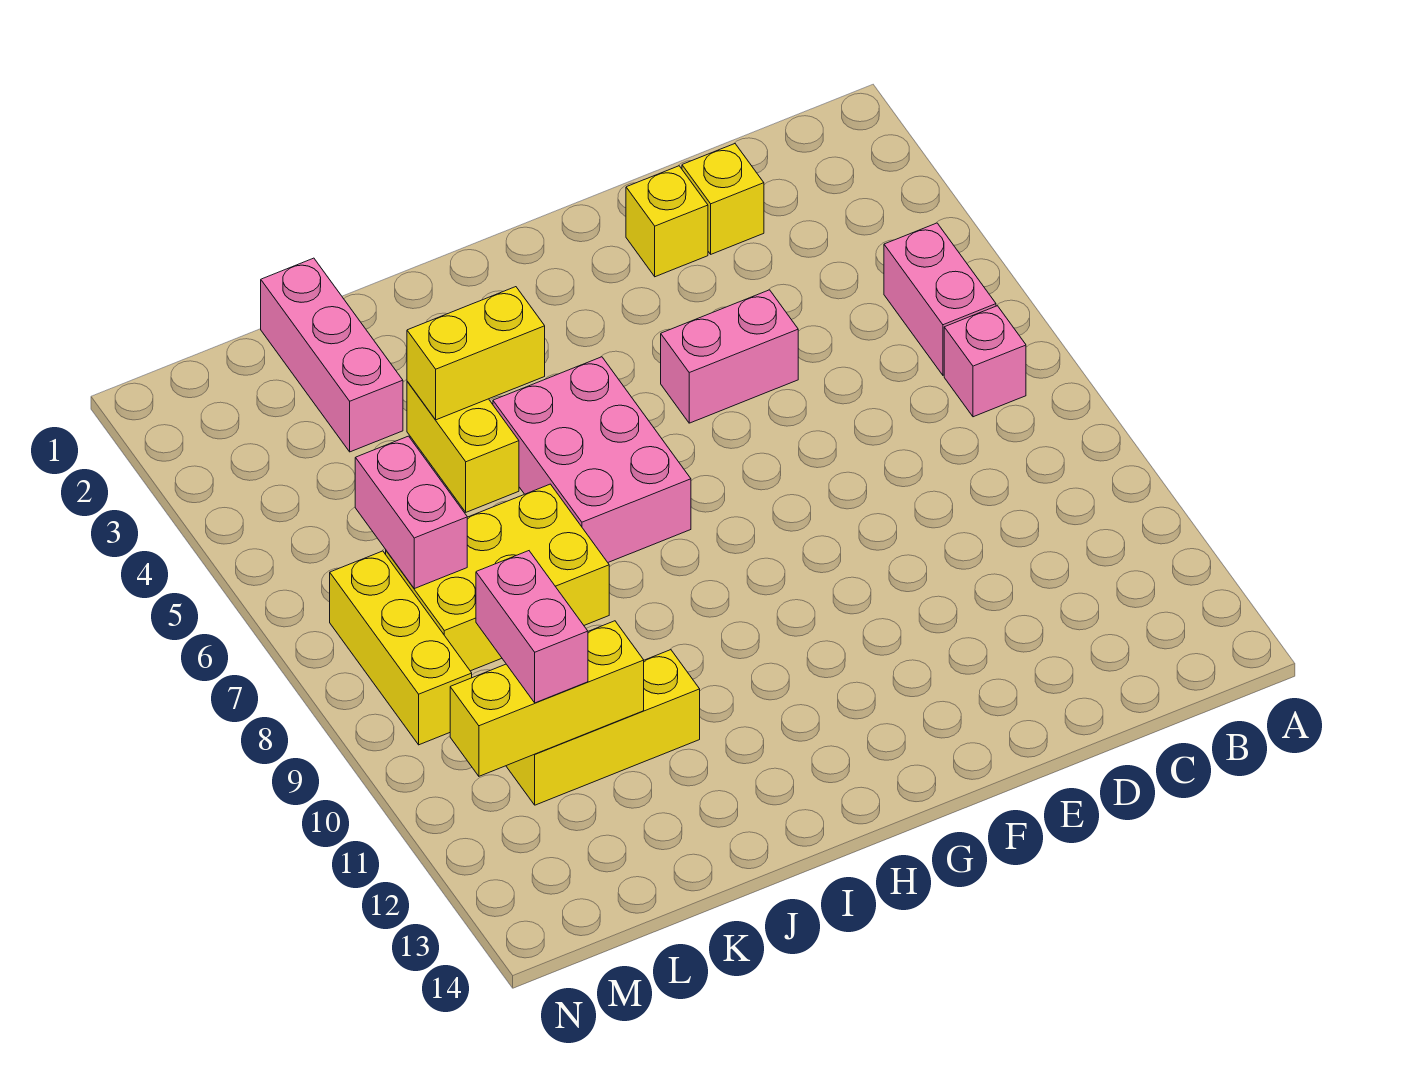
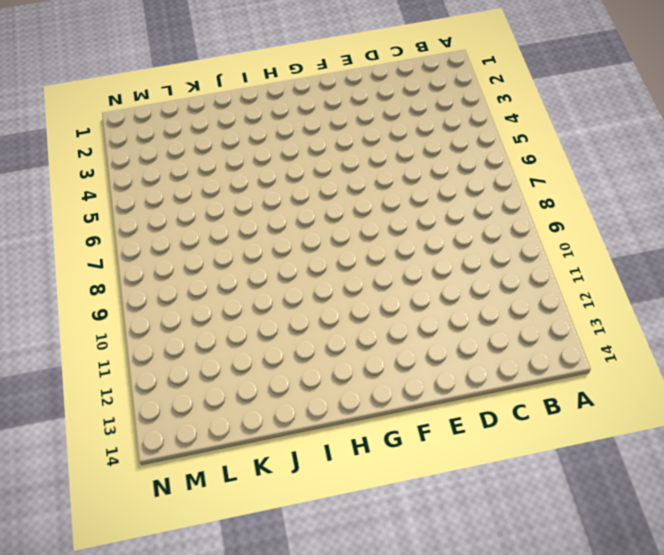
none -> pink brick B5:B6 level 1
none -> pink brick B7 level 1
none -> yellow brick D2 level 1

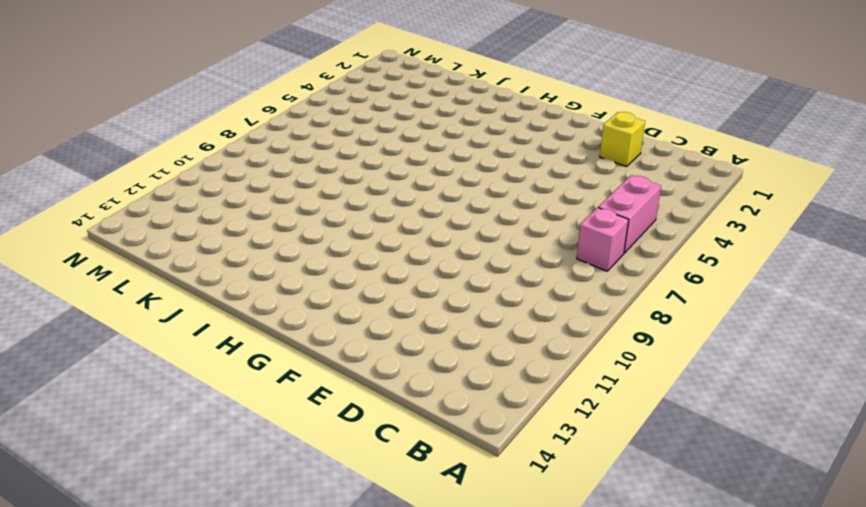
none -> yellow brick E2 level 1
none -> pink brick E5:F5 level 1
none -> pink brick H5:I7 level 1

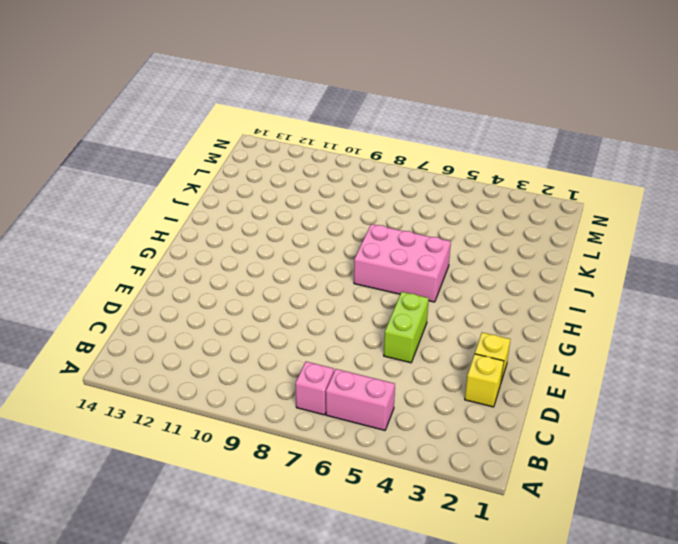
lime brick E5:F5 level 1 -> pink brick E5:F5 level 1
none -> yellow brick J4:J5 level 1
none -> yellow brick J7:L8 level 1
none -> yellow brick J11:L11 level 1

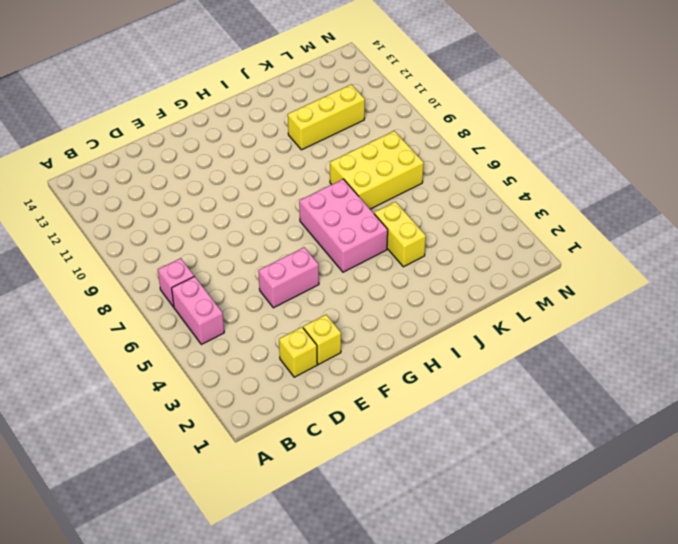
none -> pink brick K1:K3 level 1
none -> yellow brick M7:M9 level 1
none -> yellow brick I4:J4 level 2

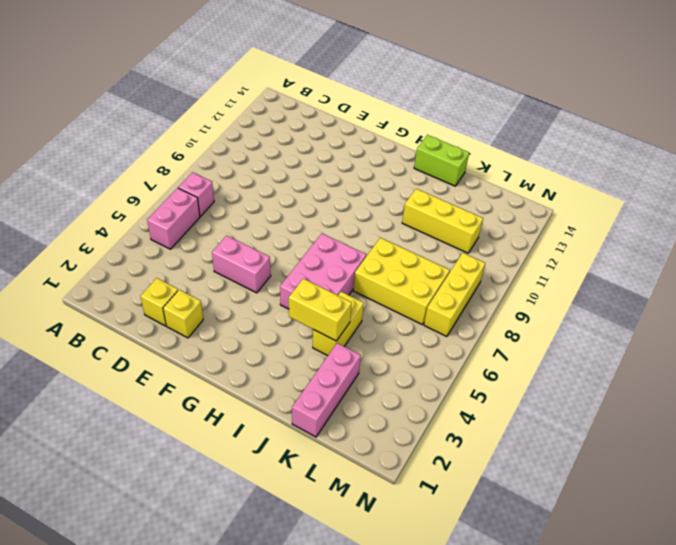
lime brick I14:J14 level 1 -> none
none -> yellow brick K11:M11 level 2
none -> pink brick L6:L7 level 2
none -> pink brick L10:L11 level 3

